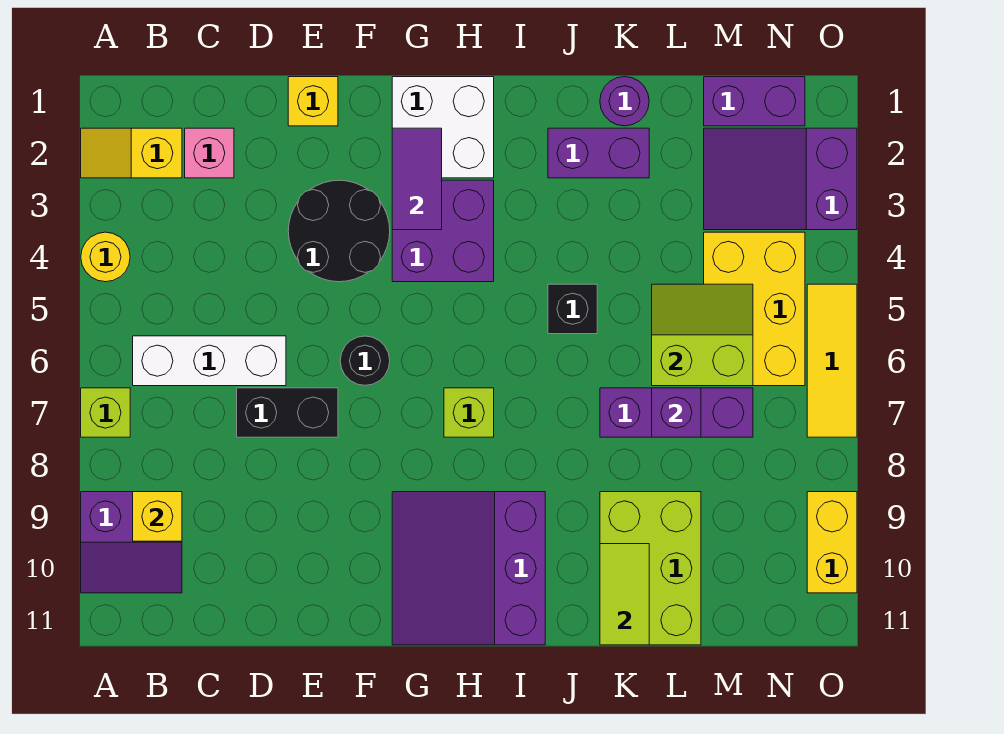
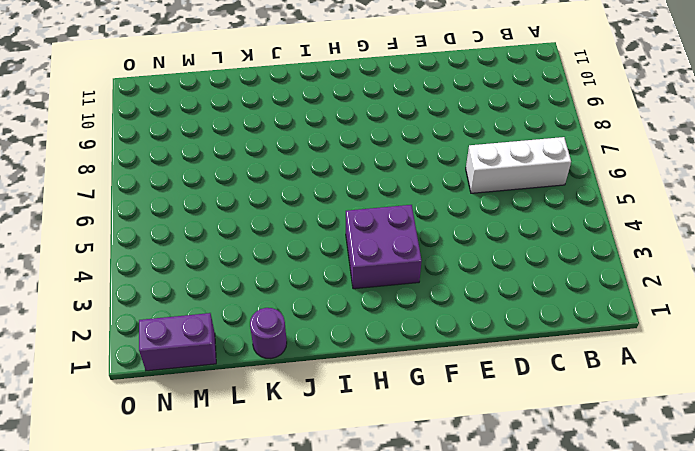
none -> yellow slope A2:B2 level 1 top B
none -> yellow round brick A4 level 1
none -> lime brick A7 level 1

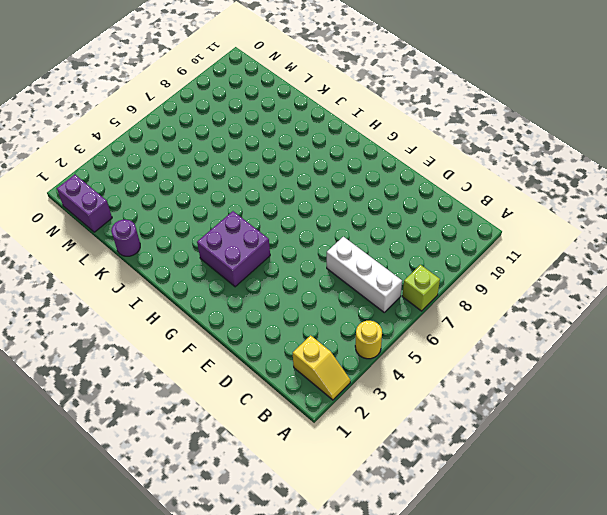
none -> purple slope A9:B10 level 1 top 9
none -> pink brick C2 level 1
none -> black brick D7:E7 level 1

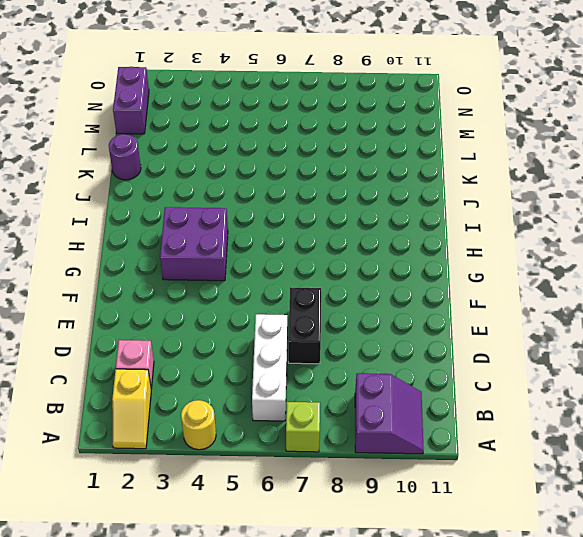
none -> yellow brick E1 level 1
none -> black round brick E3:F4 level 1
none -> black round brick F6 level 1

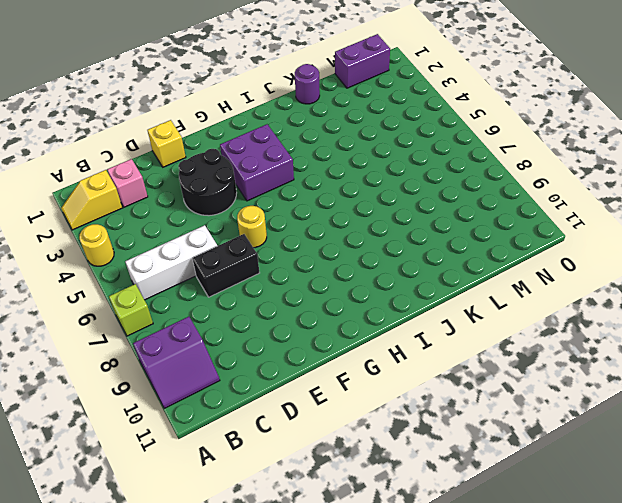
yellow round brick F6 level 1 -> black round brick F6 level 1
none -> white brick G1:H2 level 1
none -> purple slope G9:I11 level 1 top I
none -> lime brick H7 level 1

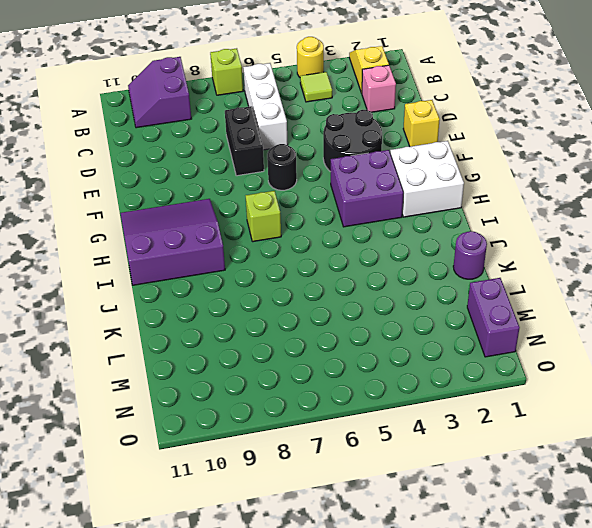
lime tile B4 level 1 -> none
none -> purple brick J2:K2 level 1
none -> black brick J5 level 1
none -> purple brick K7:M7 level 1

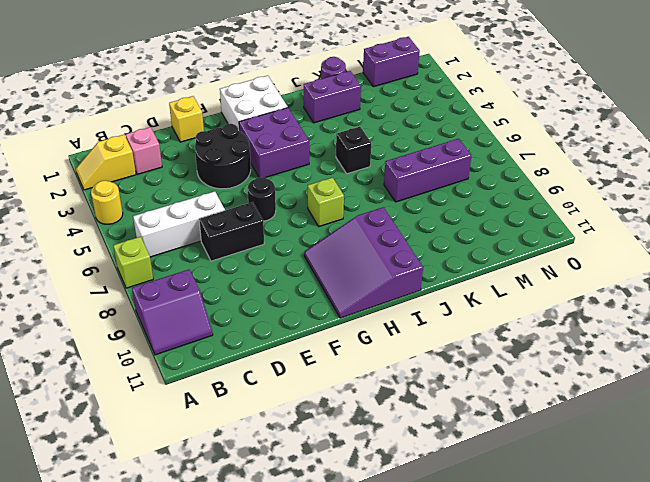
none -> lime brick K9:L11 level 1
none -> purple slope M2:O3 level 1 top O
none -> yellow brick M4:N6 level 1

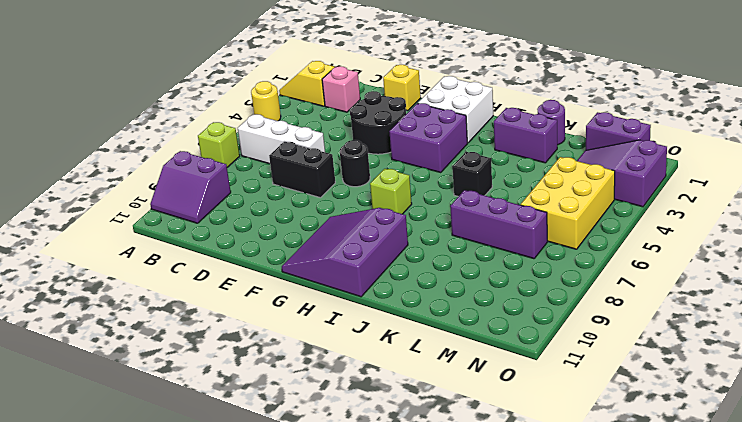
none -> lime brick K9:L11 level 1
none -> yellow tile O5:O7 level 1
none -> yellow brick O9:O10 level 1

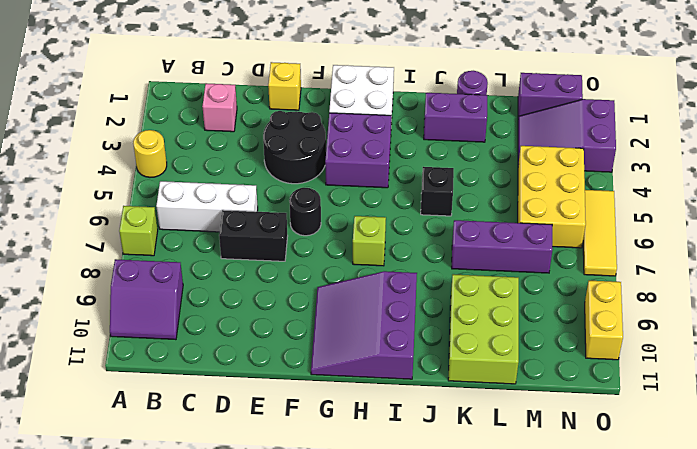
none -> yellow slope A2:B2 level 1 top B
none -> yellow brick B9 level 2
none -> purple tile G2:G3 level 2

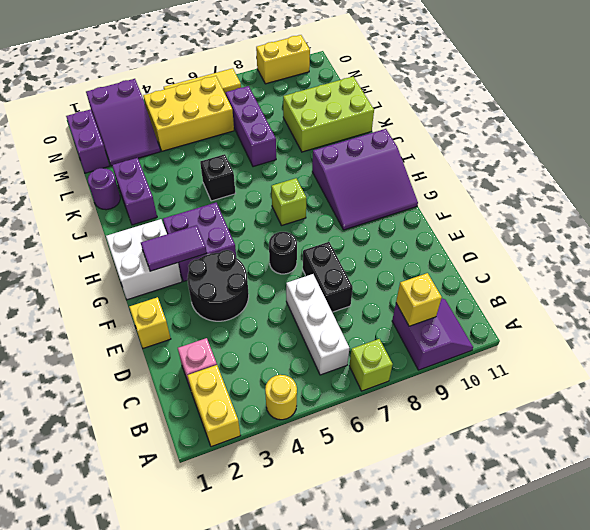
yellow brick A2:B2 level 1 -> yellow slope A2:B2 level 1 top B
none -> lime tile K10:K11 level 2
none -> lime slope L5:M6 level 2 top 6
none -> purple brick L7 level 2

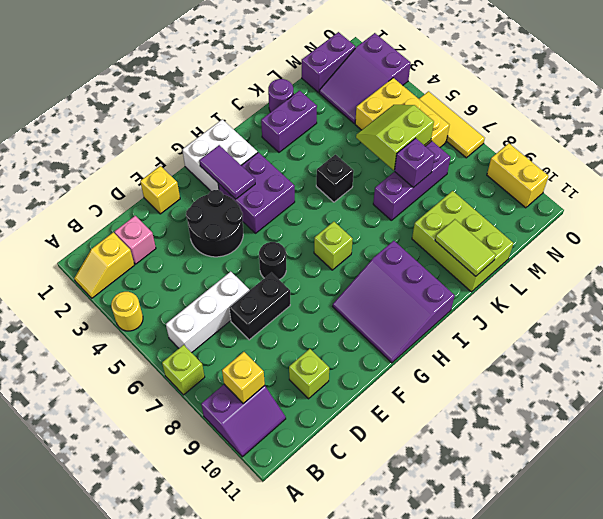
lime brick D10 level 1 -> none

